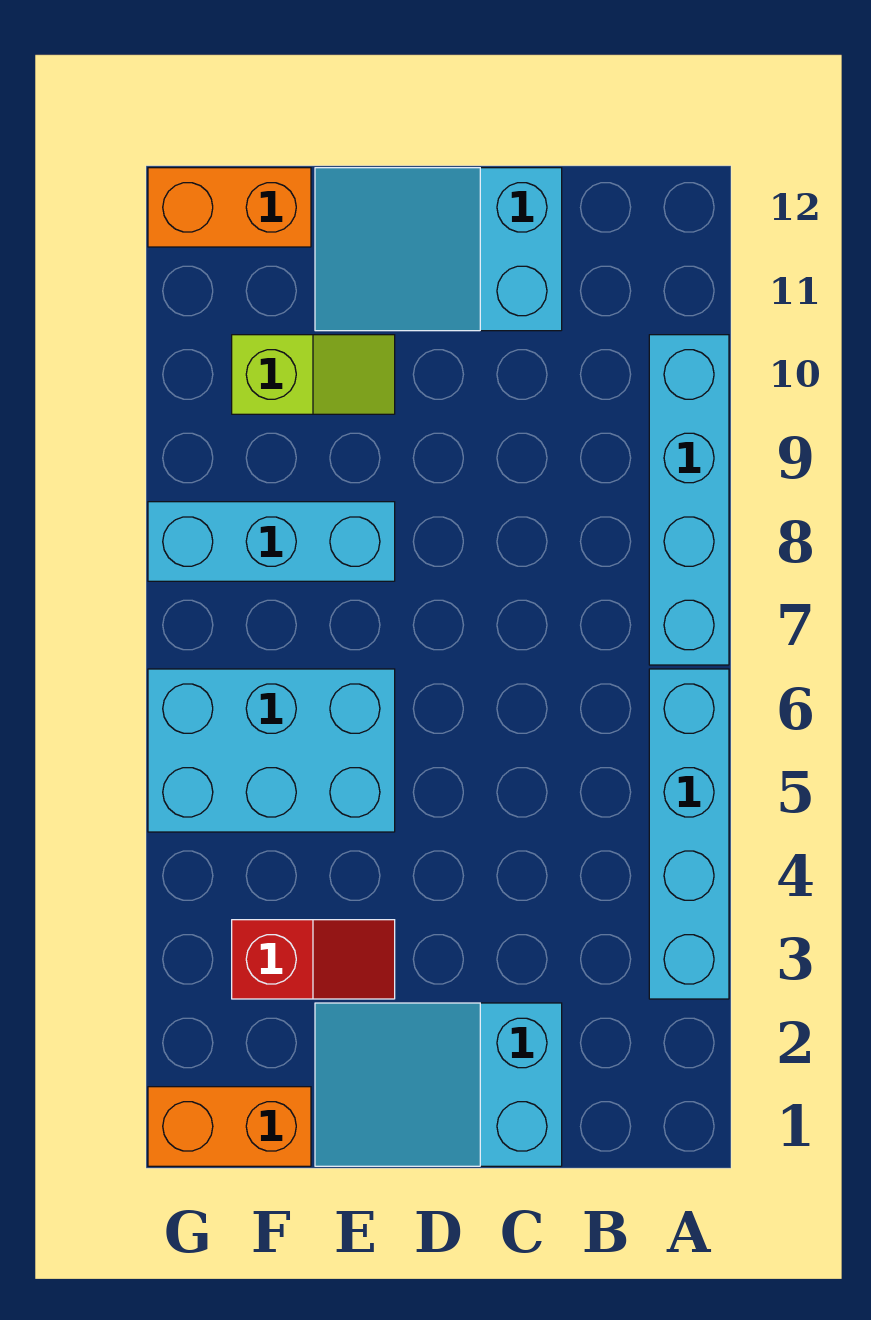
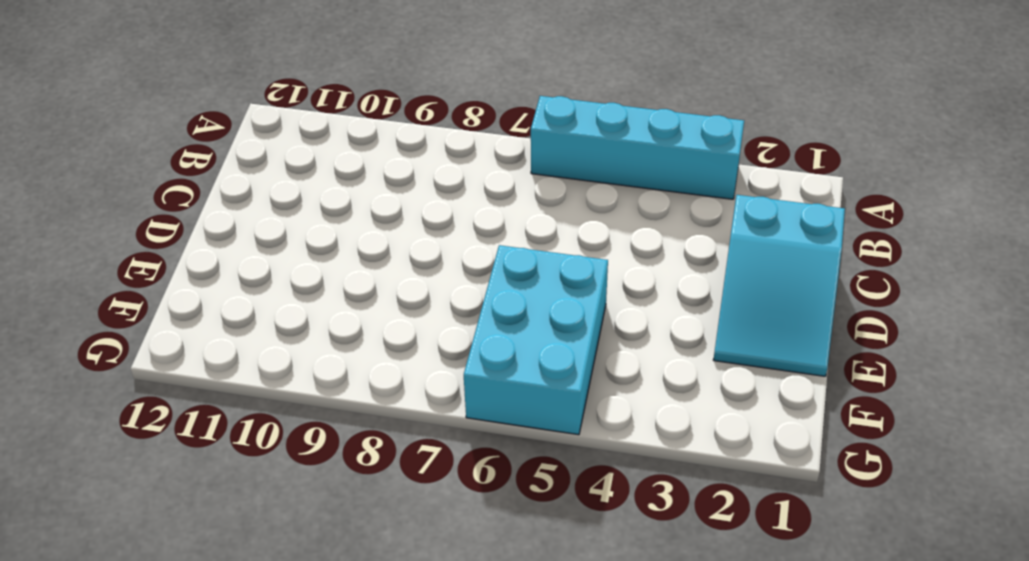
none -> cyan brick A7:A10 level 1
none -> cyan slope C11:E12 level 1 top C

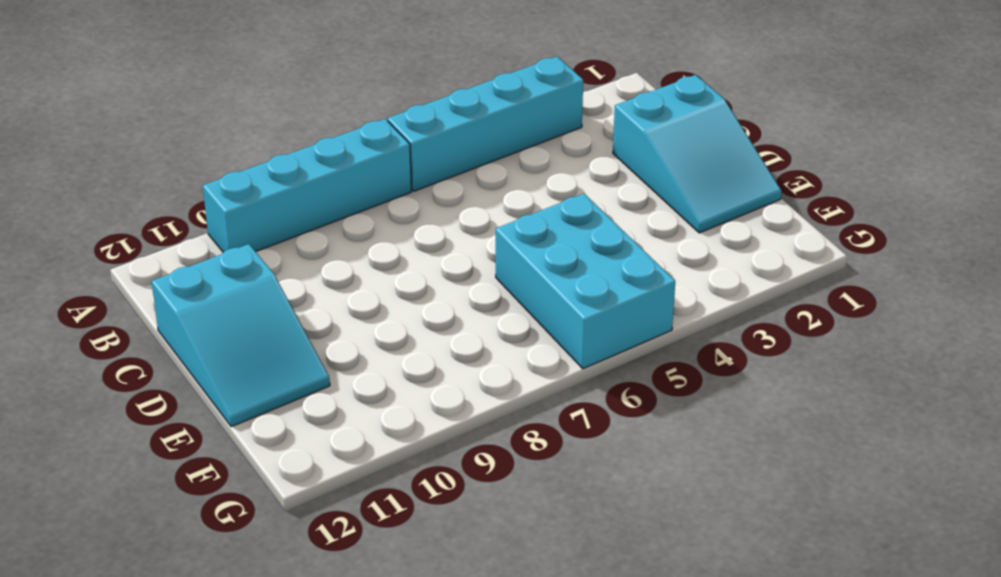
none -> red slope E3:F3 level 1 top F
none -> cyan brick E8:G8 level 1

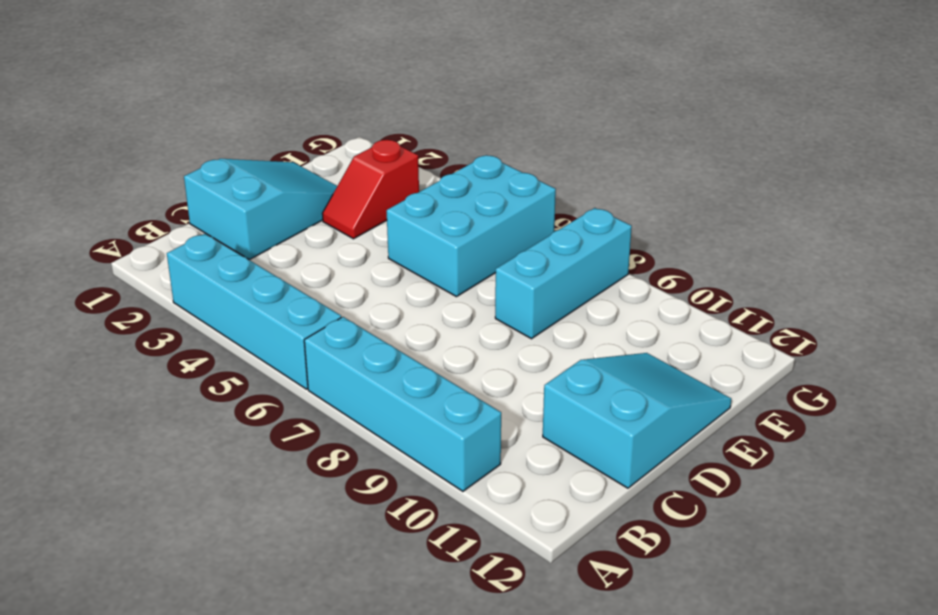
none -> lime slope E10:F10 level 1 top F
none -> orange brick F1:G1 level 1

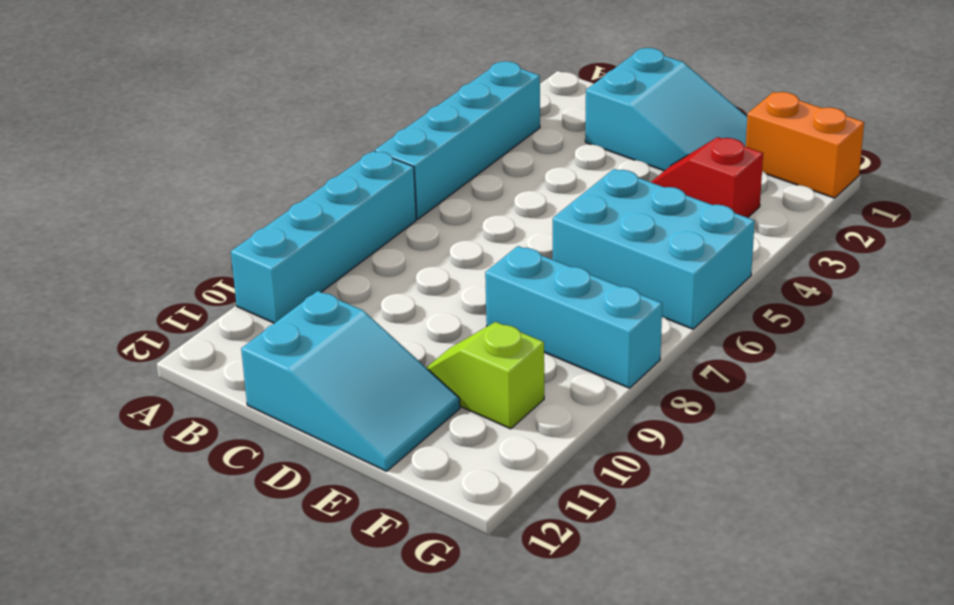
none -> orange brick F12:G12 level 1

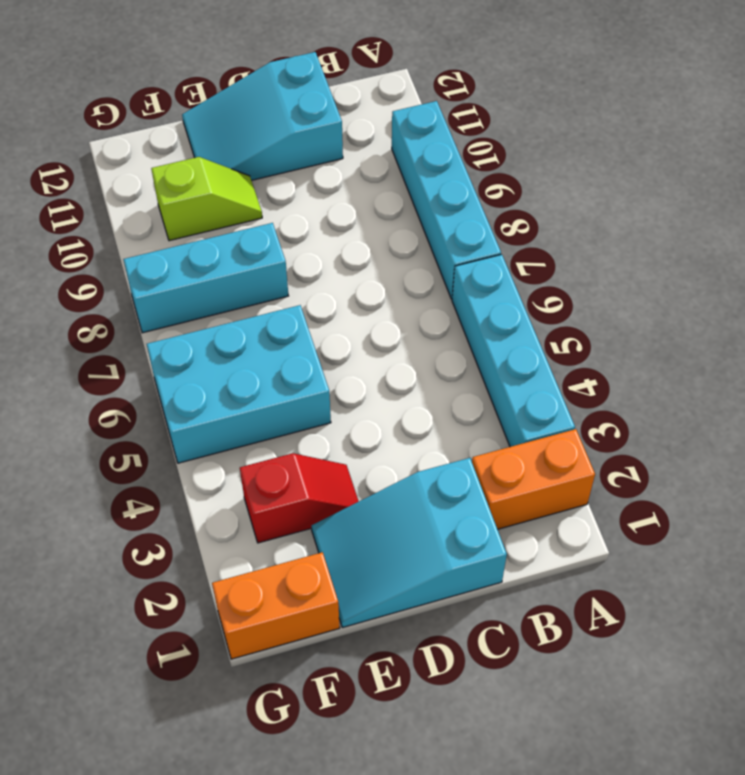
orange brick A2:B2 level 1 -> orange brick F12:G12 level 1

